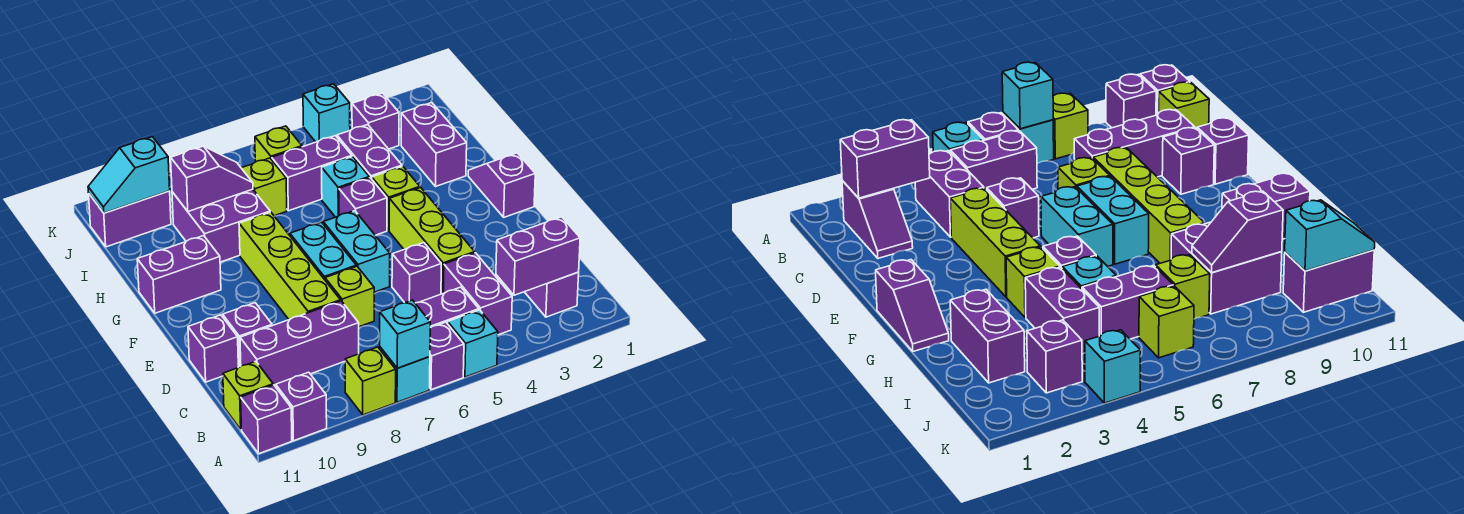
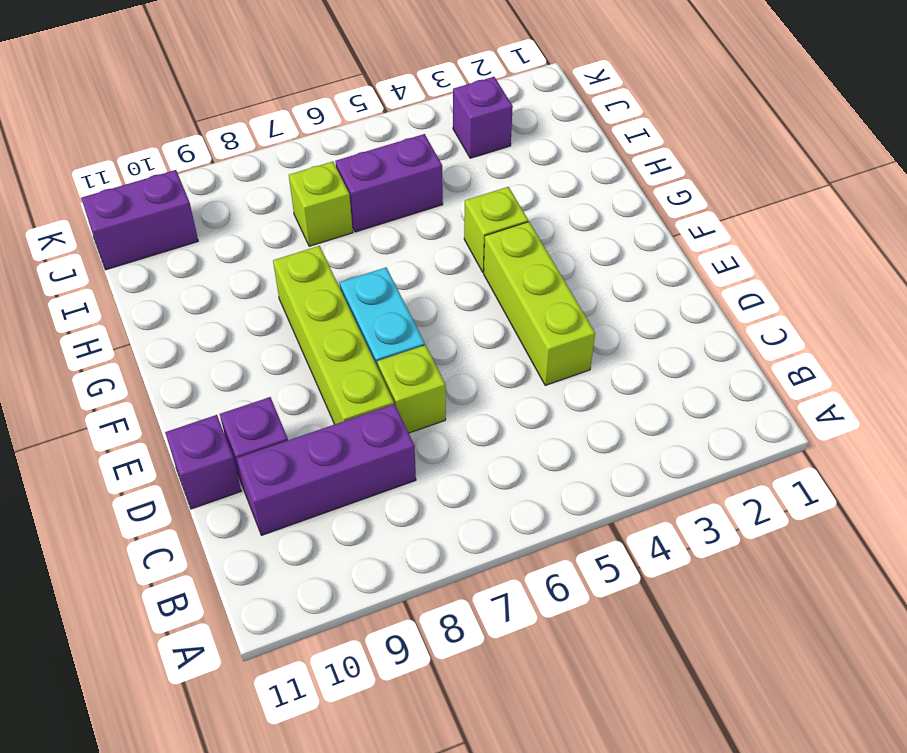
none -> cyan brick A5 level 1
none -> purple brick A6 level 1
none -> cyan brick A7 level 1
none -> lime brick A8 level 1

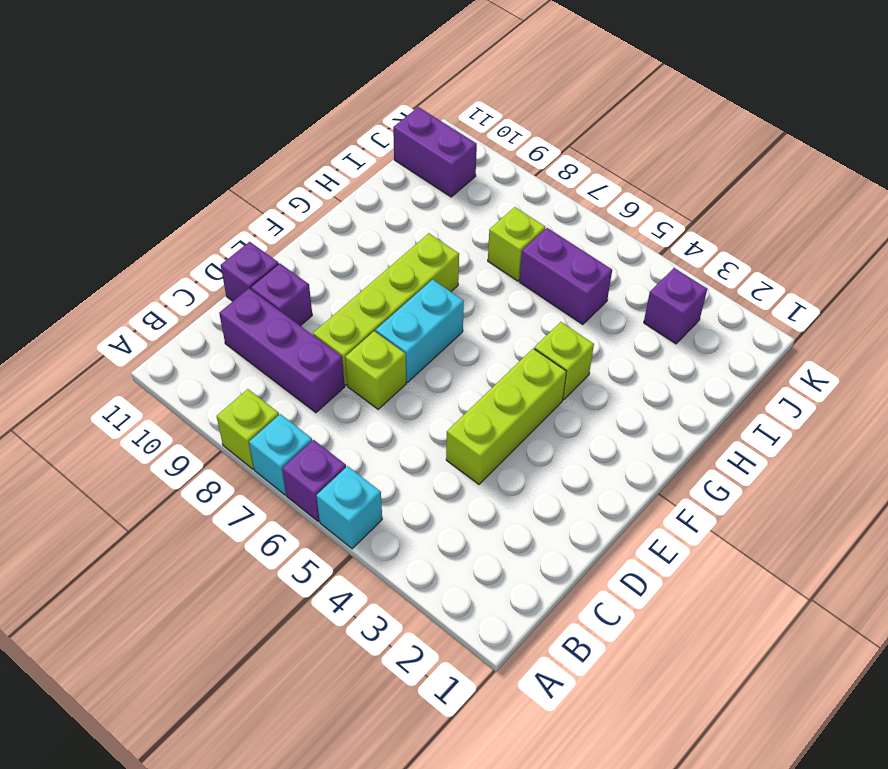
none -> purple brick A10 level 1
none -> purple brick A11 level 1
none -> purple slope B2:C2 level 1 top B
none -> purple brick B4:C4 level 1

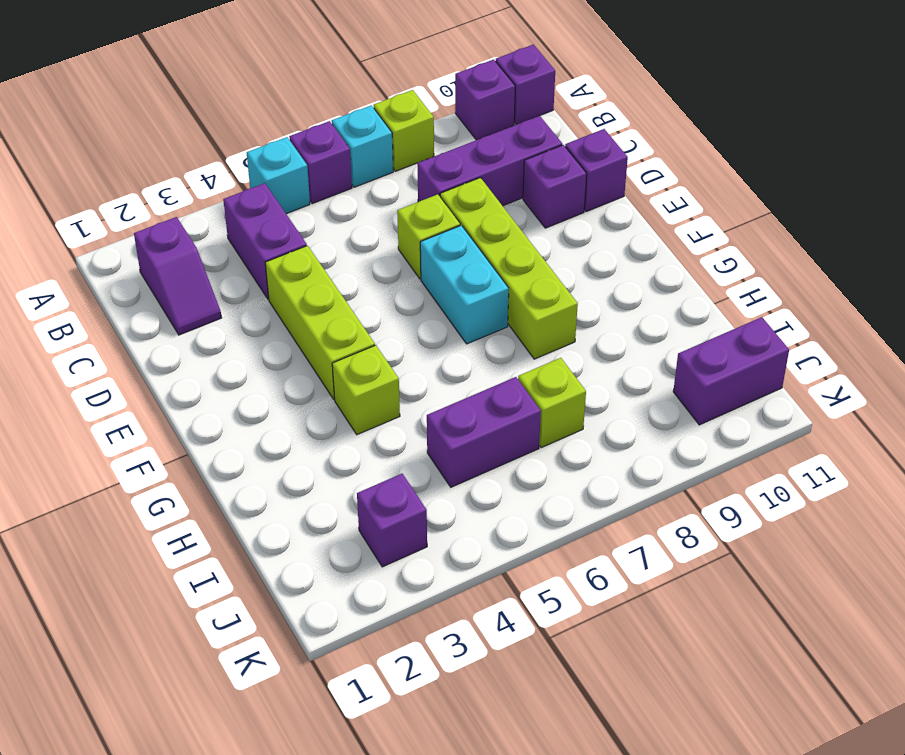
none -> purple brick B5:B6 level 1
none -> lime brick B11 level 1
none -> purple brick D5 level 1
none -> cyan brick E6:F6 level 1

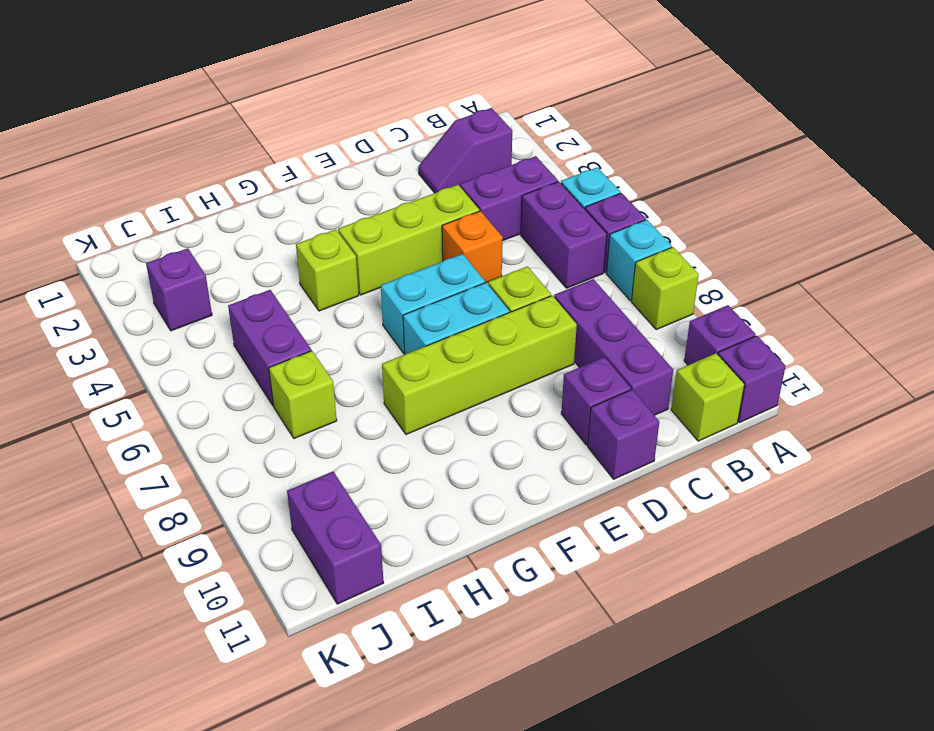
orange brick D5 level 1 -> purple brick D5 level 1
none -> purple slope F1:G1 level 1 top F
none -> purple brick G5 level 1
none -> purple brick G10:G11 level 1
none -> purple brick H2:I2 level 1

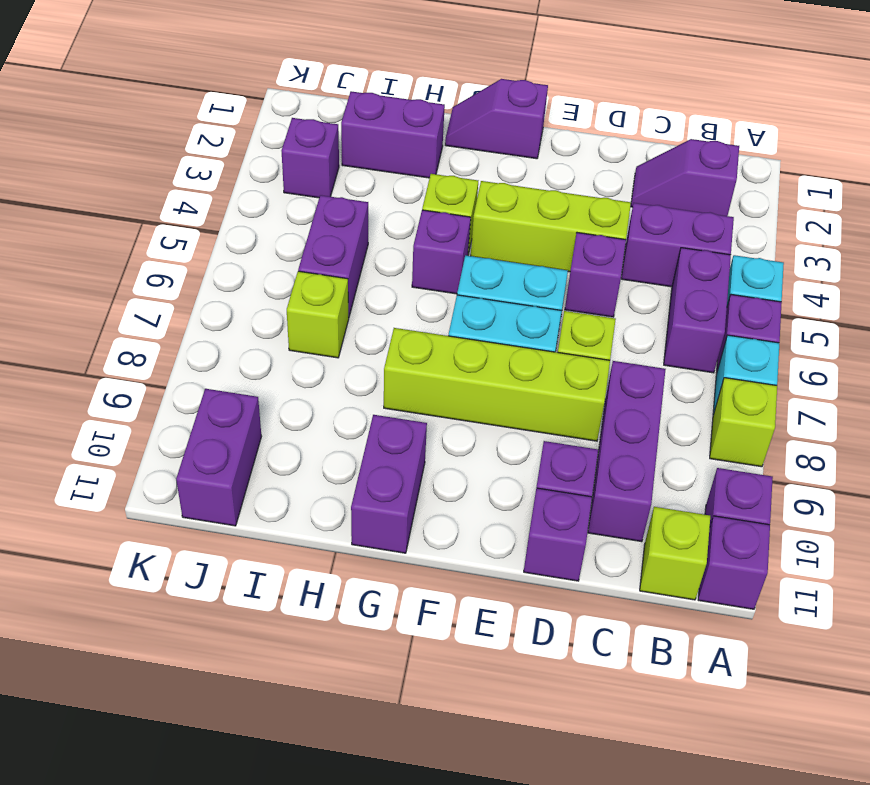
none -> purple brick H4:I4 level 1
none -> cyan brick H5 level 1
none -> purple brick H8:I9 level 1
none -> lime brick J6 level 1

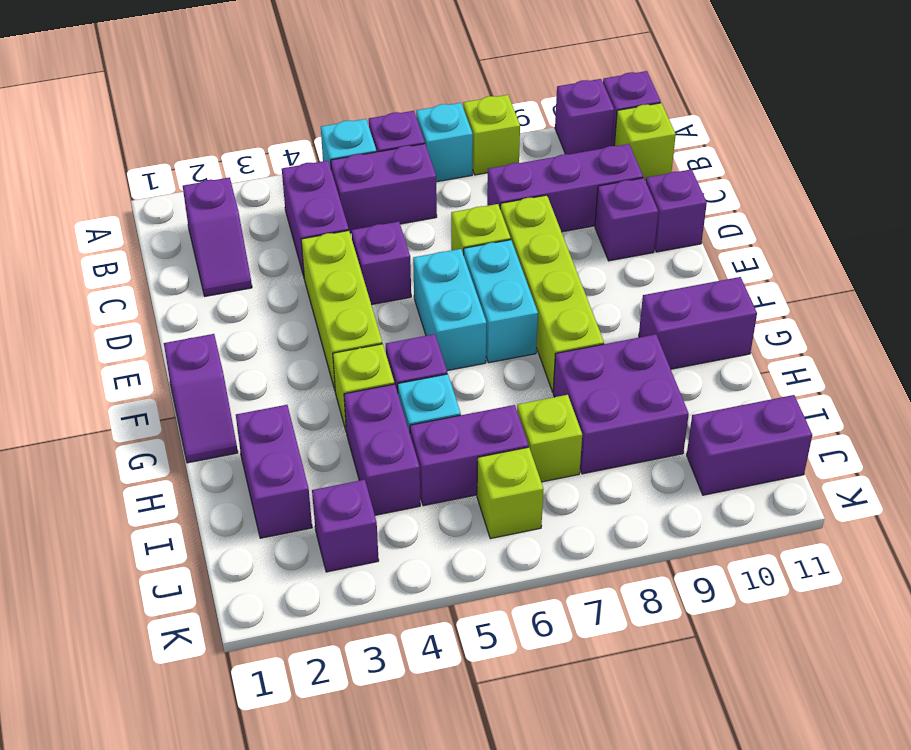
none -> cyan brick K4 level 1
none -> cyan brick A7 level 2
none -> purple brick B2:B3 level 2
none -> purple slope I8:I9 level 2 top 9

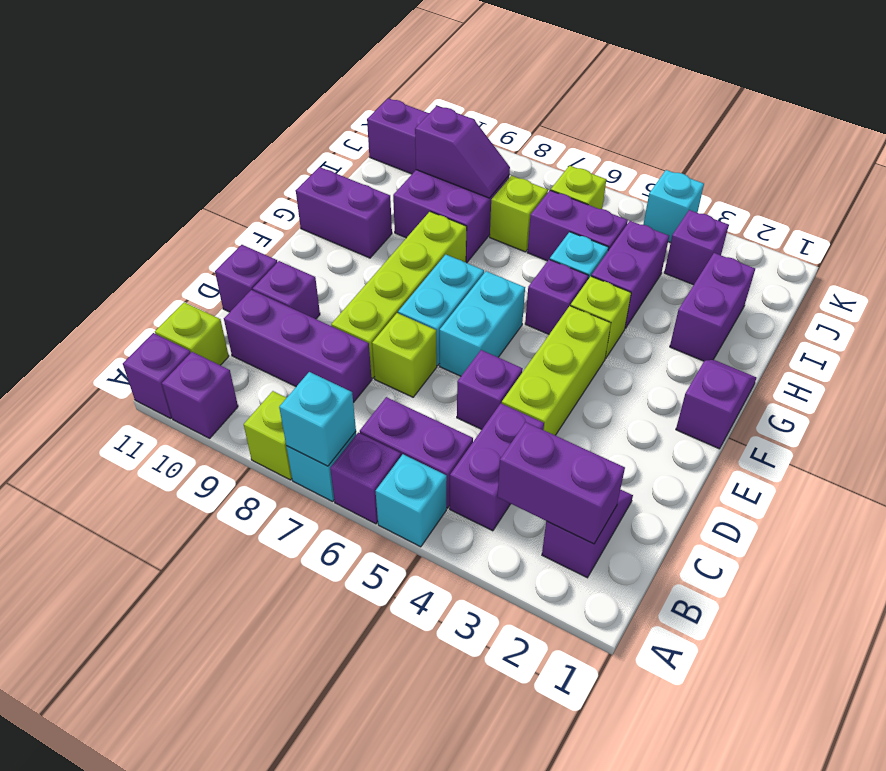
none -> cyan slope J10:J11 level 2 top 10

